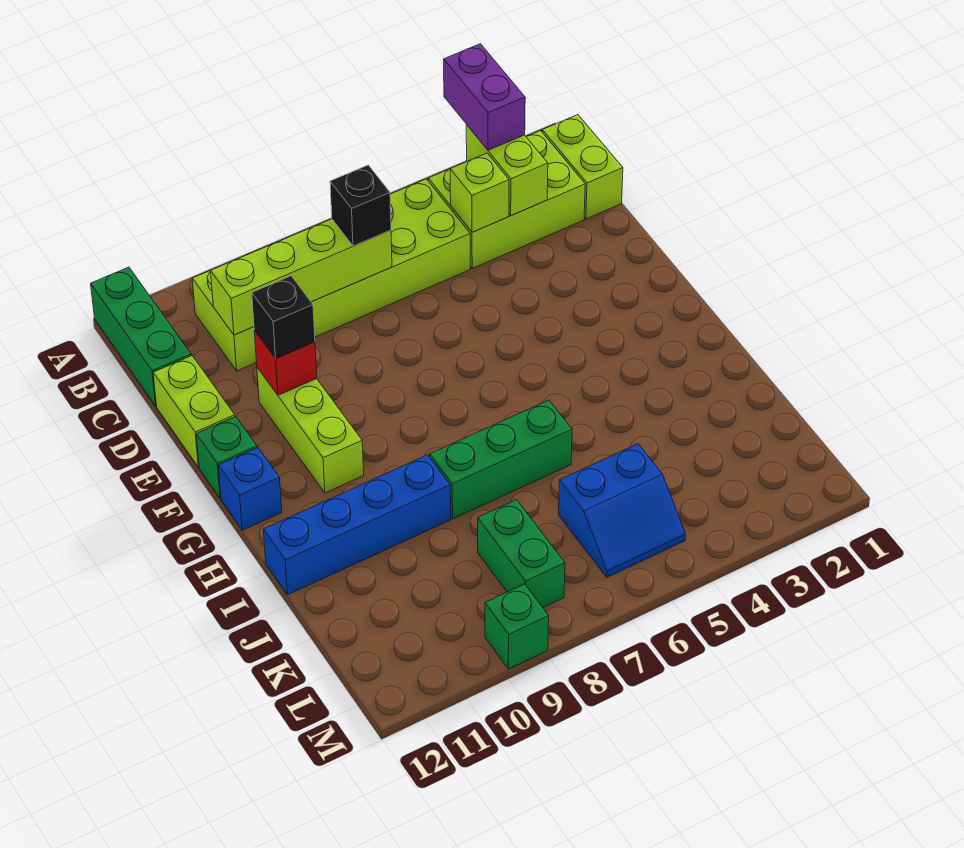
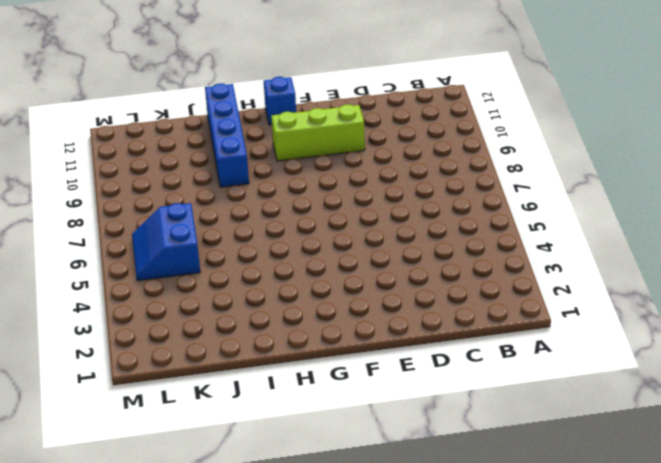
none -> green brick A12:C12 level 1
none -> lime brick B1:C1 level 1
none -> lime brick B2:C4 level 1

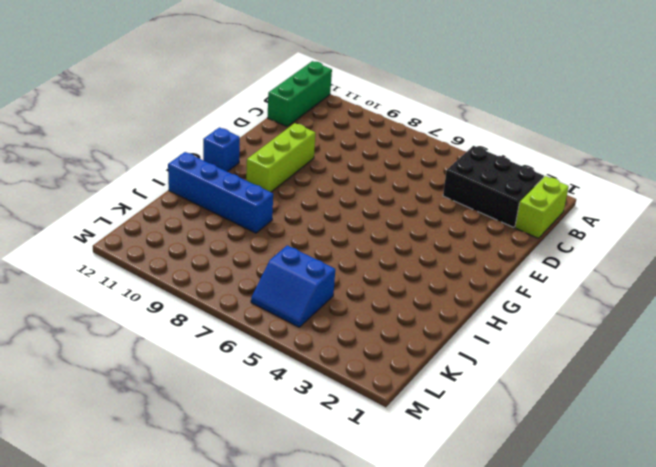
black brick B2:C4 level 1 -> lime brick B2:C4 level 1
none -> lime brick B5:C10 level 1
none -> lime brick D12:E12 level 1
none -> green brick F12 level 1

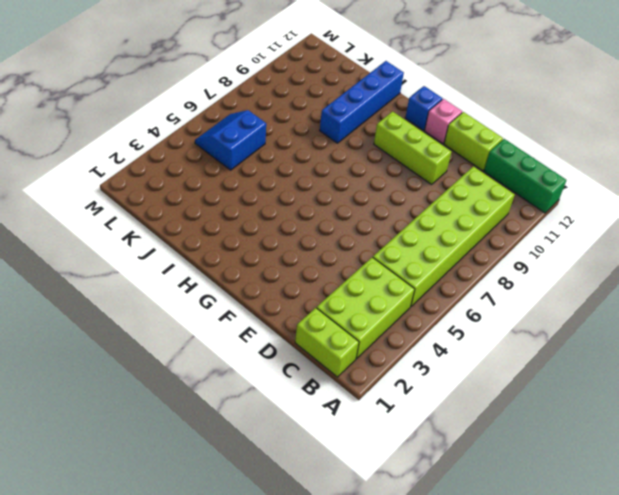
pink brick F12 level 1 -> green brick F12 level 1
none -> green brick I6:I8 level 1
none -> green brick K8:L8 level 1
none -> green brick M9 level 1

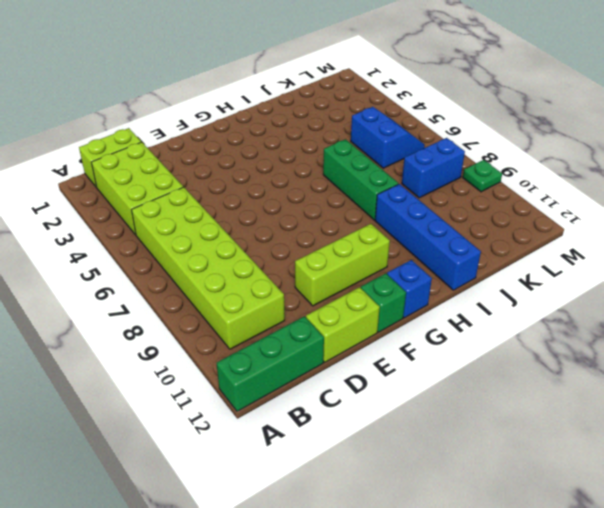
blue brick K8:L8 level 1 -> green brick K8:L8 level 1
green plate M9 level 1 -> green brick M9 level 1
none -> lime brick B3:C3 level 2
none -> lime brick C4 level 2
none -> lime brick C7:C10 level 2

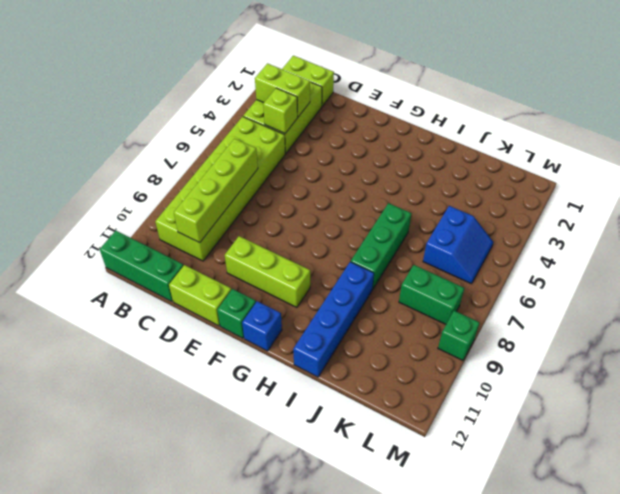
none -> red brick E10 level 2
none -> purple brick A3:B3 level 3
none -> black brick C7 level 3

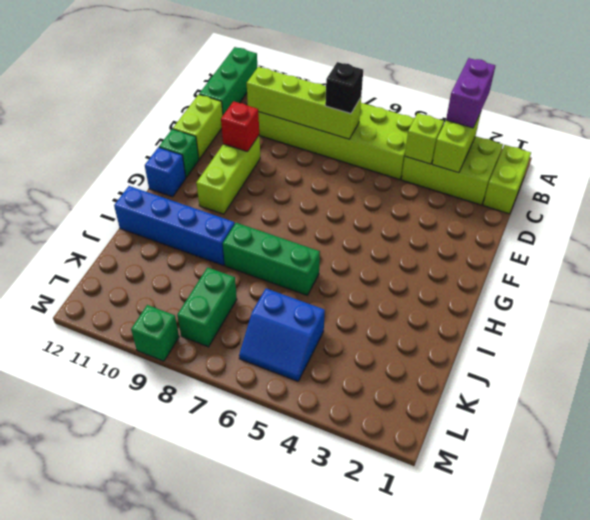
none -> black brick E10 level 3

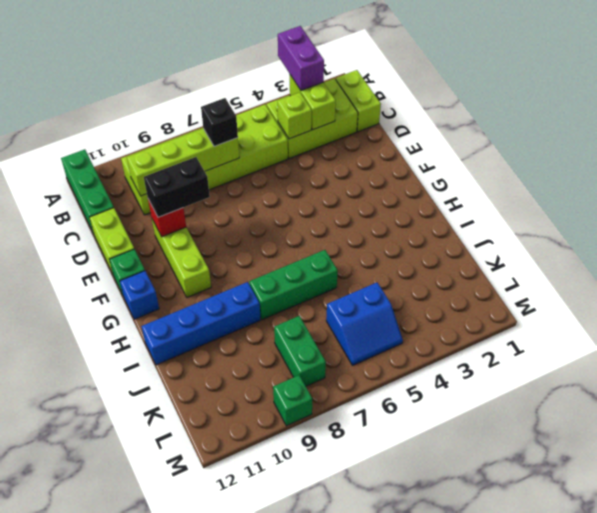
black brick E9:E10 level 3 -> black brick E10 level 3

